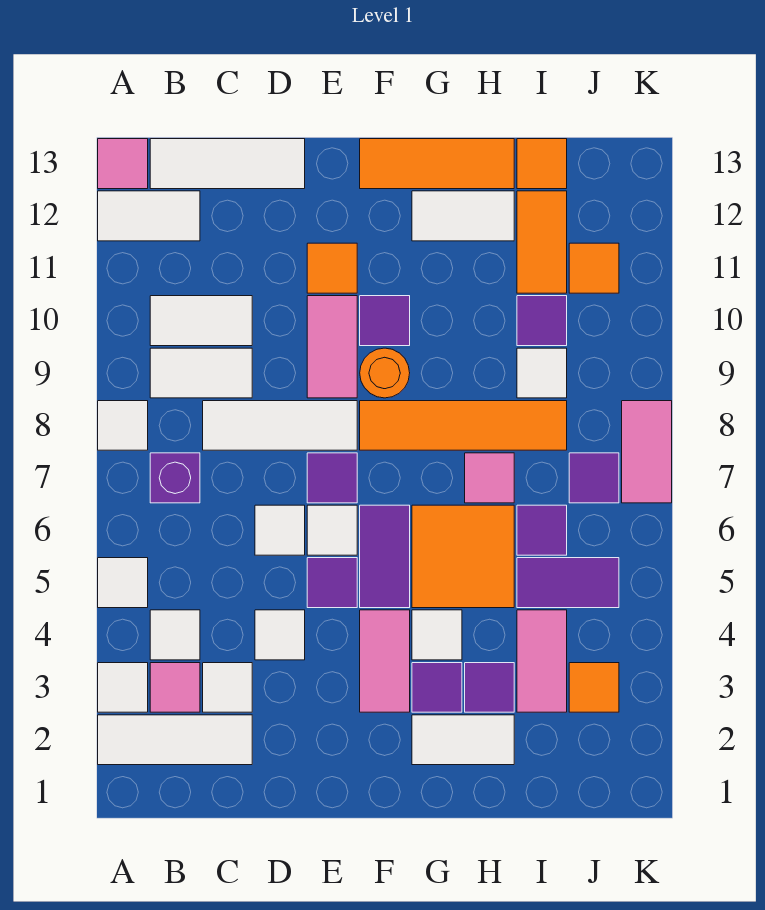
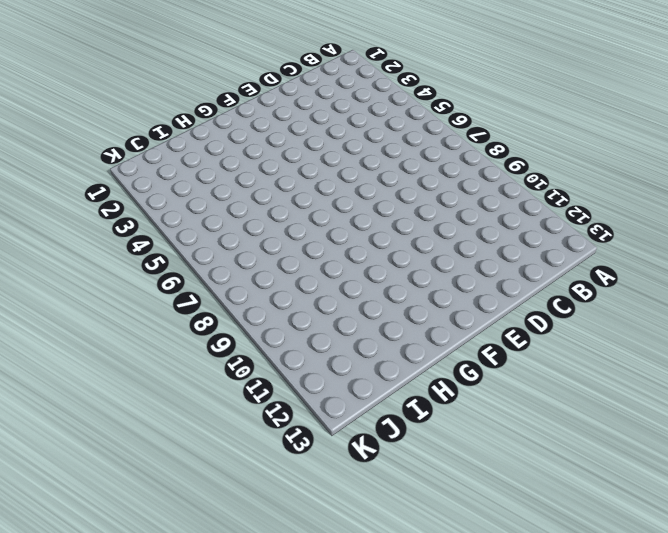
none -> white tile A2:C2 level 1
none -> white tile A3 level 1
none -> white tile A5 level 1
none -> white tile A8 level 1

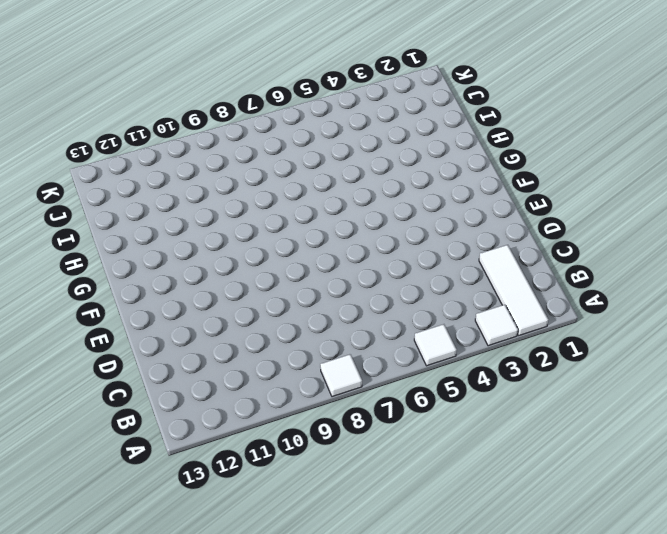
none -> white tile A12:B12 level 1
none -> pink tile A13 level 1
none -> pink tile B3 level 1
none -> white tile B4 level 1

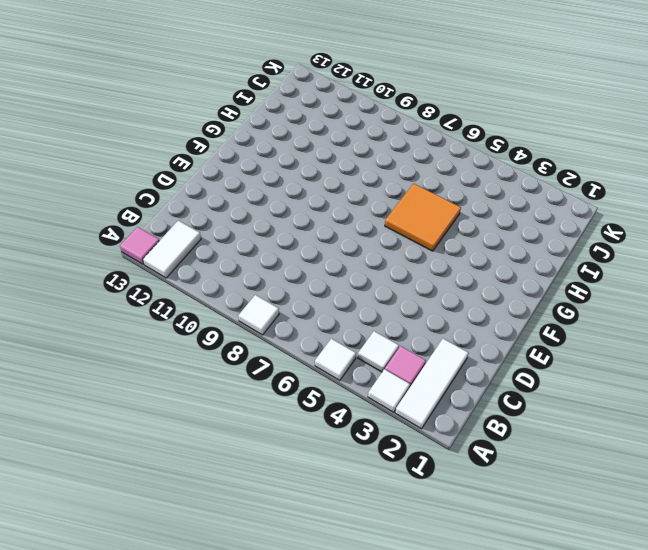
none -> purple brick B7 level 1
none -> white tile B9:C9 level 1
none -> white tile B10:C10 level 1
none -> white tile B13:D13 level 1

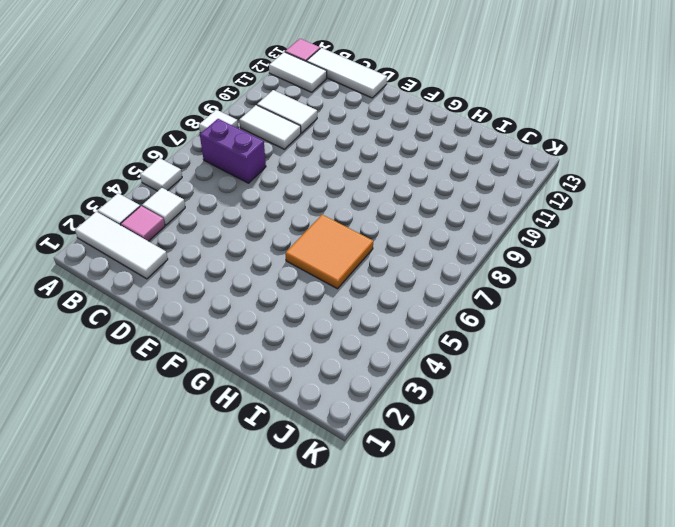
purple brick B7:C7 level 1 -> purple brick B7 level 1
none -> white tile C3 level 1
none -> white tile C8:E8 level 1
none -> white tile D4 level 1
none -> white tile D6 level 1

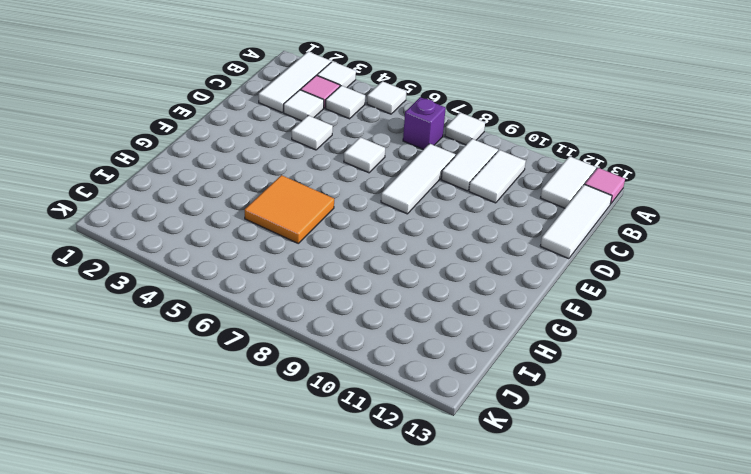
none -> purple tile E5 level 1
none -> white tile E6 level 1
none -> purple tile E7 level 1
none -> pink tile E9:E10 level 1

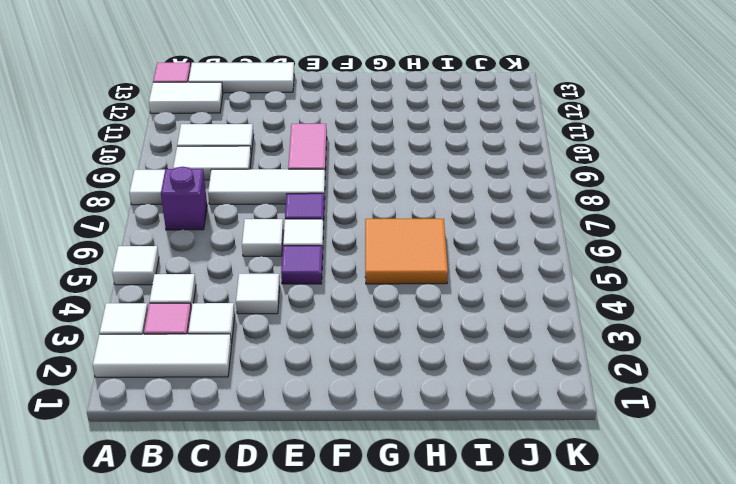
none -> orange tile E11 level 1
none -> pink tile F3:F4 level 1
none -> purple tile F5:F6 level 1
none -> orange tile F8:I8 level 1

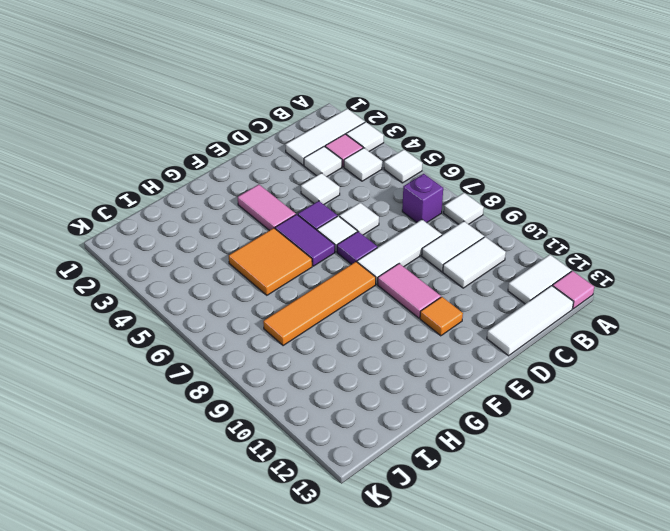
none -> orange round brick F9 level 1
none -> purple tile F10 level 1
none -> orange tile F13:H13 level 1
none -> white tile G2:H2 level 1

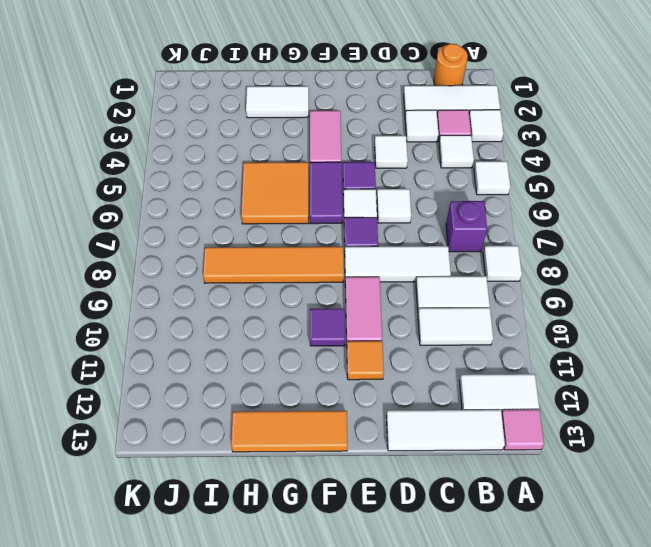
orange round brick B1 level 1 -> orange round brick F9 level 1
none -> purple tile G3 level 1
none -> white tile G4 level 1
none -> white tile G12:H12 level 1
none -> purple tile H3 level 1

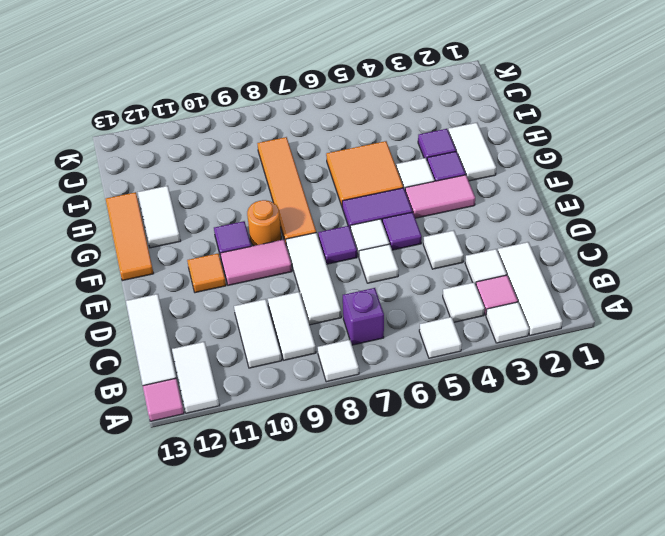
none -> pink tile H7 level 1
none -> pink tile I3:I4 level 1
none -> purple tile I5:J5 level 1
none -> purple tile I6 level 1

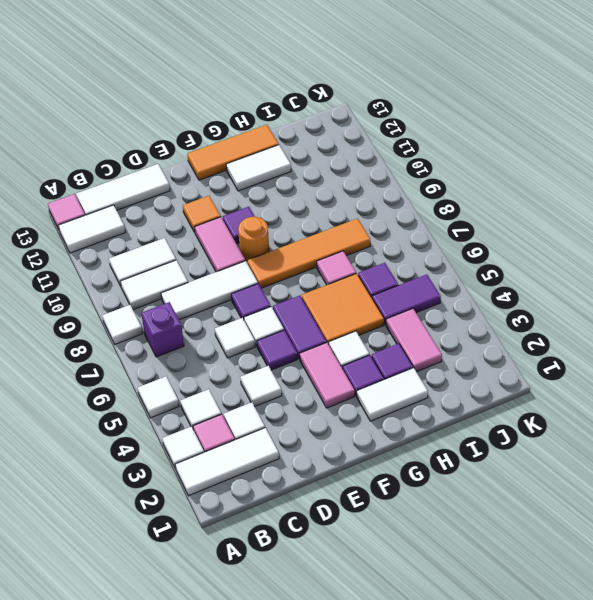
none -> white tile I9 level 1
none -> purple tile I10 level 1
none -> orange tile I11:I12 level 1
none -> orange tile I13 level 1

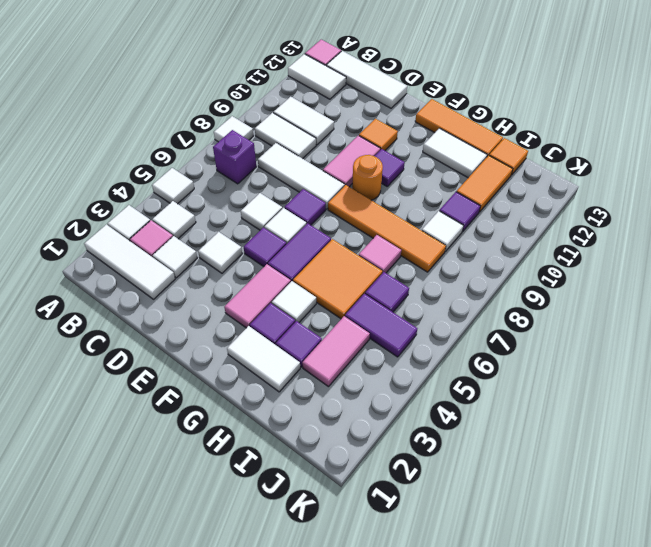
none -> orange tile J3 level 1
none -> purple tile J7 level 1
none -> orange tile J11 level 1
none -> pink tile K7:K8 level 1

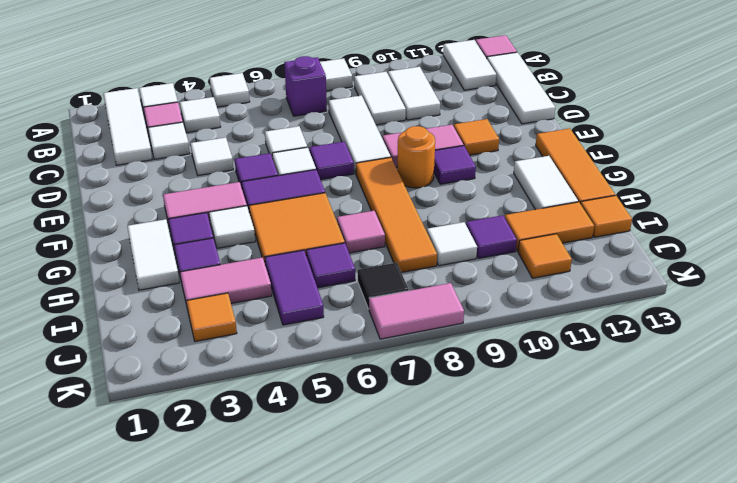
black tile J7 level 1 -> purple tile J7 level 1

